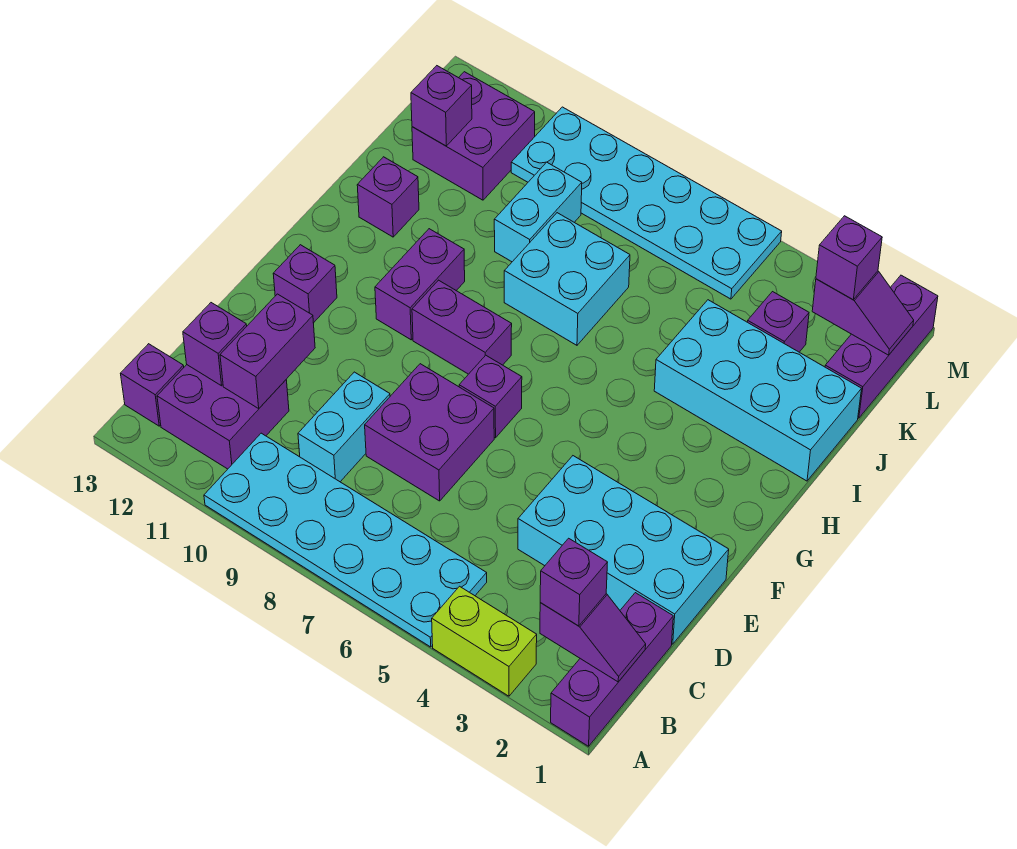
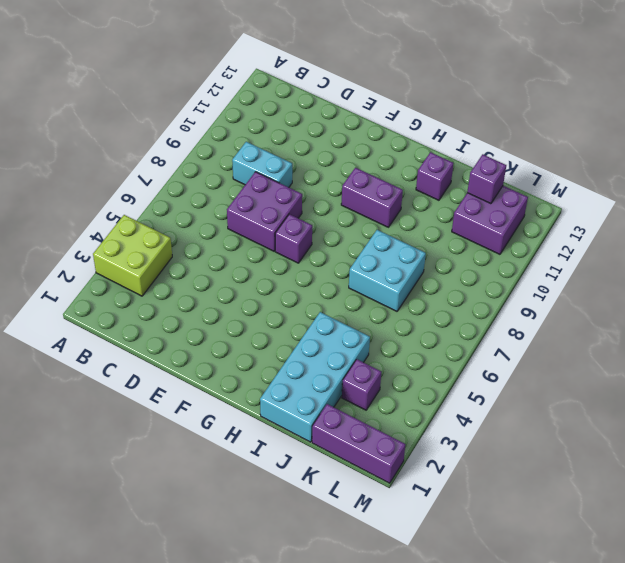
lime brick A3:B4 level 1 -> lime brick A3:A4 level 1
none -> purple brick A1:C1 level 1
none -> cyan plate A5:B10 level 1
none -> purple brick B11:C12 level 1

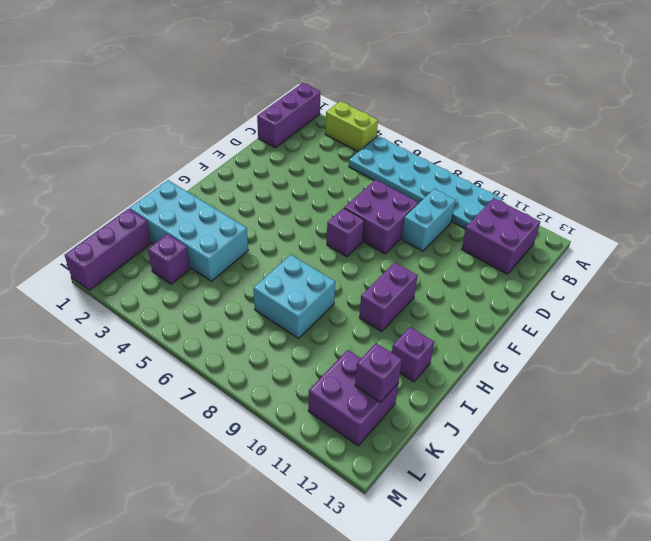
none -> purple brick B13 level 1
none -> cyan brick D1:E4 level 1
none -> purple brick F12 level 1

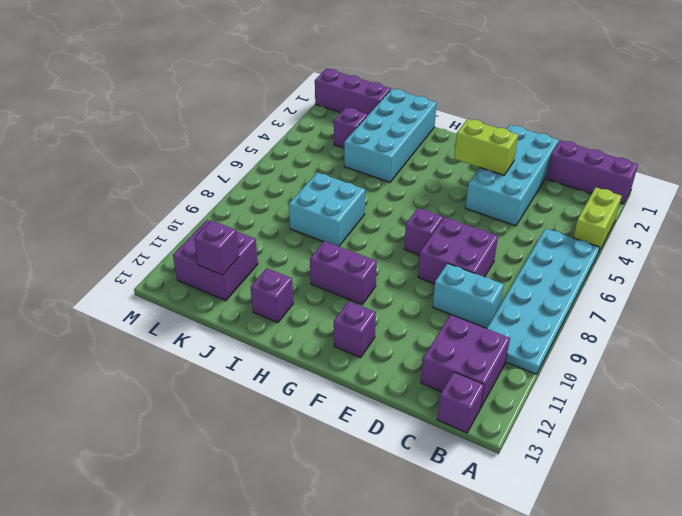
lime brick E3:F3 level 2 -> none
none -> purple brick G8:G9 level 1
none -> cyan brick J9:K9 level 1
none -> cyan plate L5:M10 level 1

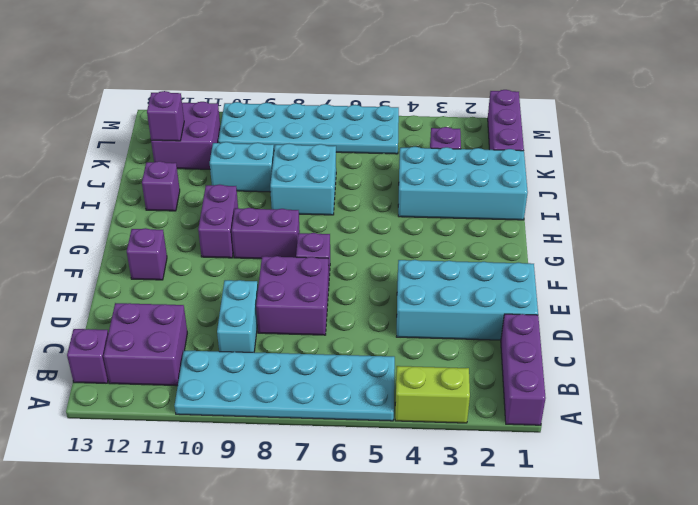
cyan brick J9:J10 level 1 -> cyan brick J9:K9 level 1
none -> purple slope B1:B2 level 2 top 2
none -> purple brick C11:D11 level 2
none -> purple brick C12 level 2

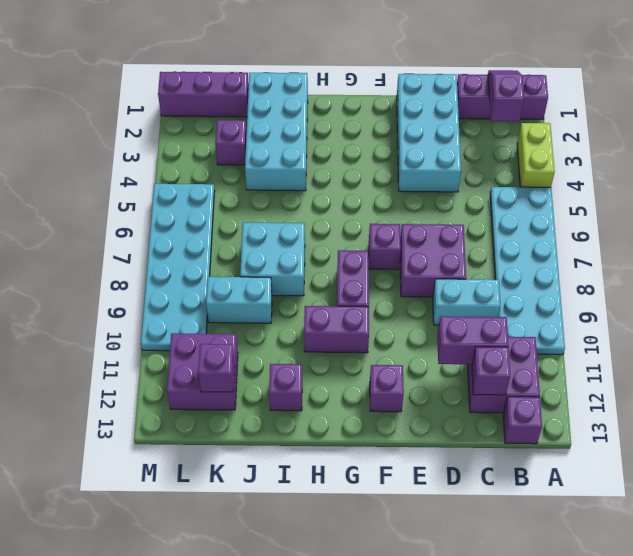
none -> purple slope L1:L2 level 2 top 2
none -> purple brick B2 level 3
none -> purple brick L2 level 3

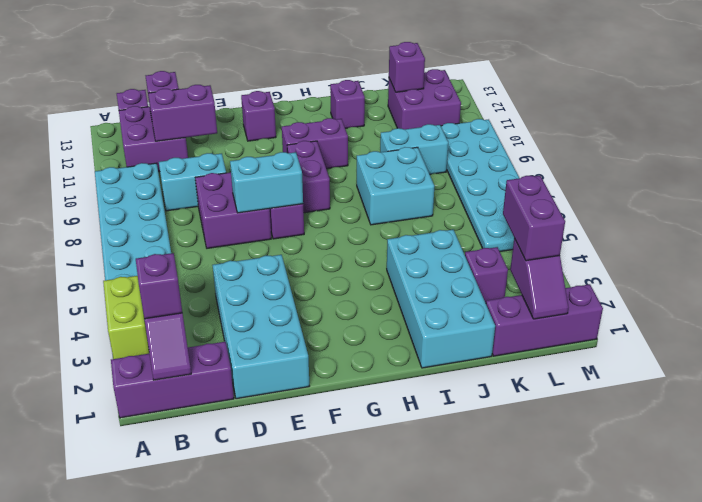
cyan brick E7:F7 level 2 -> none
purple brick L2:L3 level 3 -> purple brick L2 level 3

